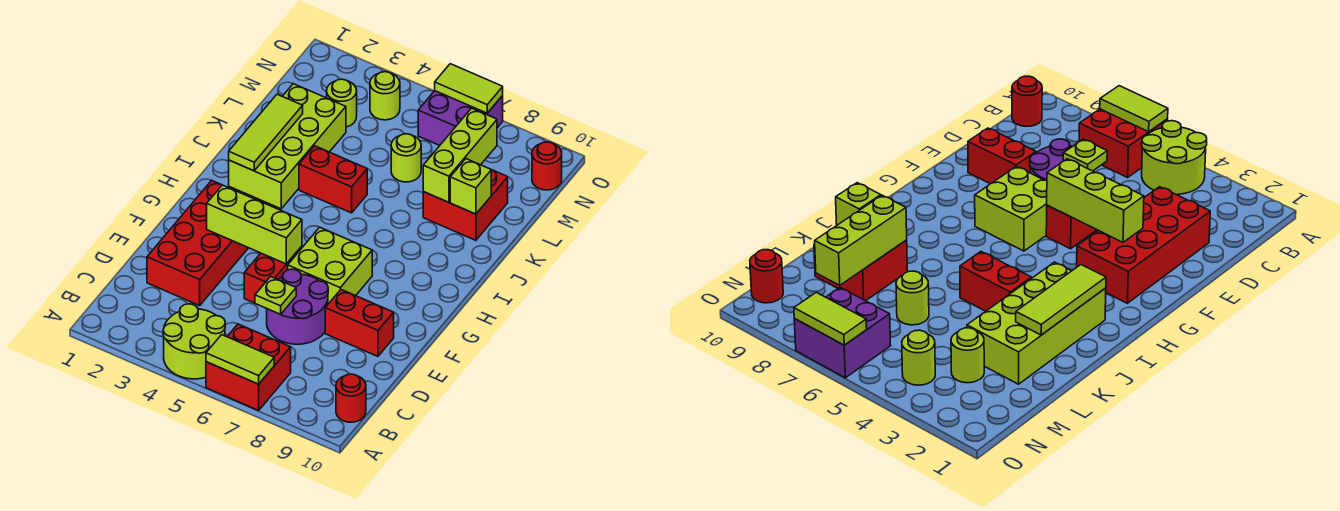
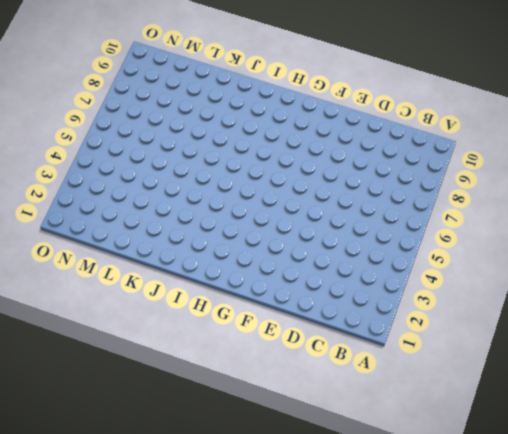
none -> lime round brick A4:B5 level 1
none -> red brick A6:B7 level 1
none -> red round brick B10 level 1

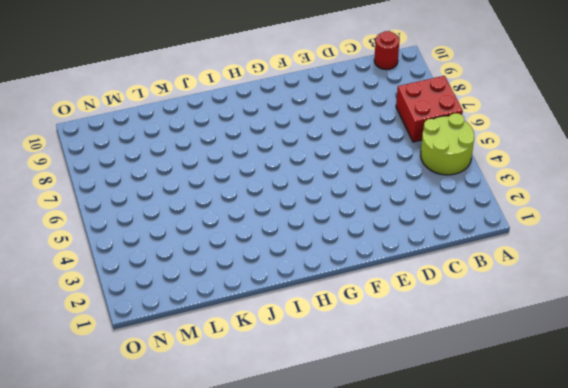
none -> red brick D2:G3 level 1
none -> purple round brick D6:E7 level 1
none -> red brick E5:F5 level 1

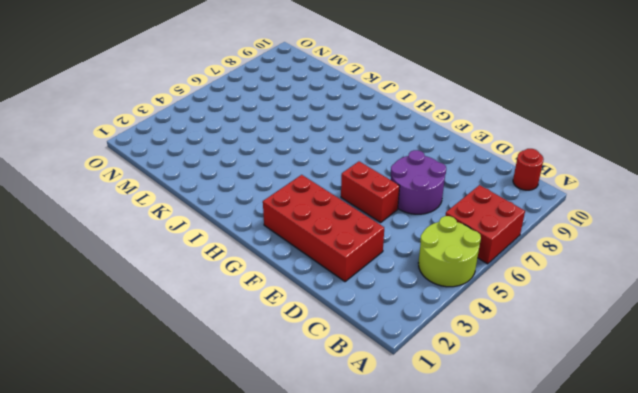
none -> red brick E8:E9 level 1
none -> lime brick F6:G7 level 1
none -> lime brick I2:L3 level 1

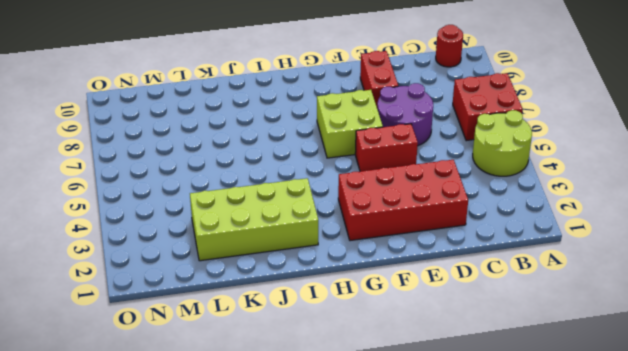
none -> red brick J4:J5 level 1
none -> red brick K8:L9 level 1
none -> lime round brick L6 level 1

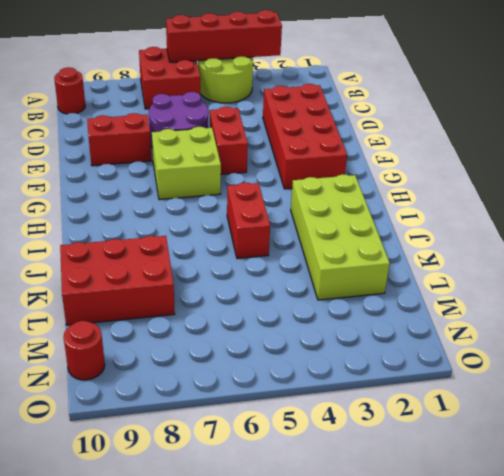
red brick A3:A6 level 2 -> lime tile A6:A7 level 2
red brick I5:J5 level 1 -> red brick J4:J5 level 1
red brick K8:L10 level 1 -> red brick K8:L9 level 1
none -> lime round brick L6 level 1
none -> lime round brick M3 level 1
none -> lime round brick N4 level 1

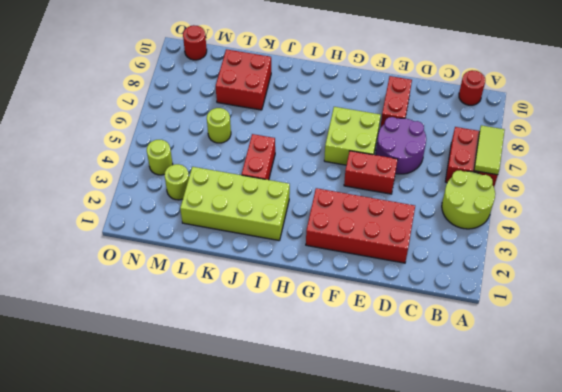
none -> purple brick N6:O7 level 1
none -> lime plate D6 level 2
none -> lime brick F3:F5 level 2

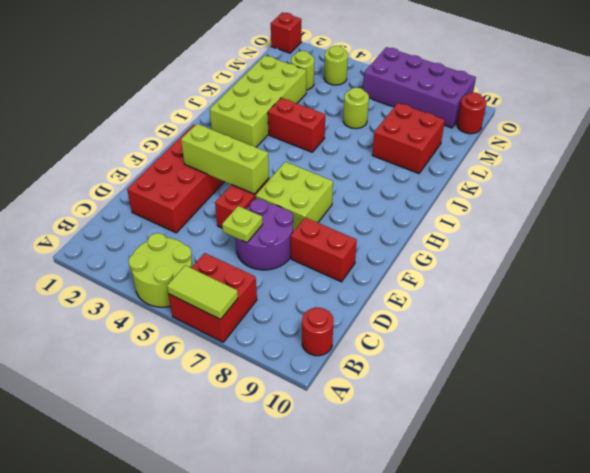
purple brick N6:O9 level 1 -> purple brick N6:O7 level 1
red brick O1 level 1 -> none
none -> lime tile I2:K2 level 2
none -> lime brick K8:M8 level 2
none -> lime brick K9 level 2

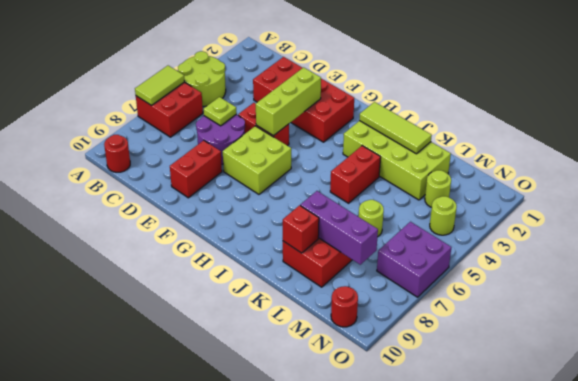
purple brick K8:M8 level 2 -> lime brick K8:M8 level 2
red brick K9 level 2 -> lime brick K9 level 2
none -> lime tile O6:O7 level 2

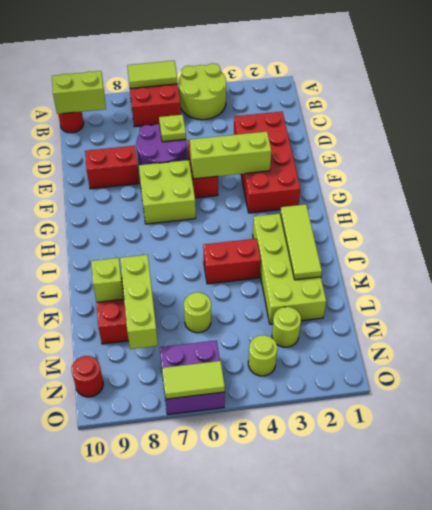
lime brick B9:B10 level 2 -> none

